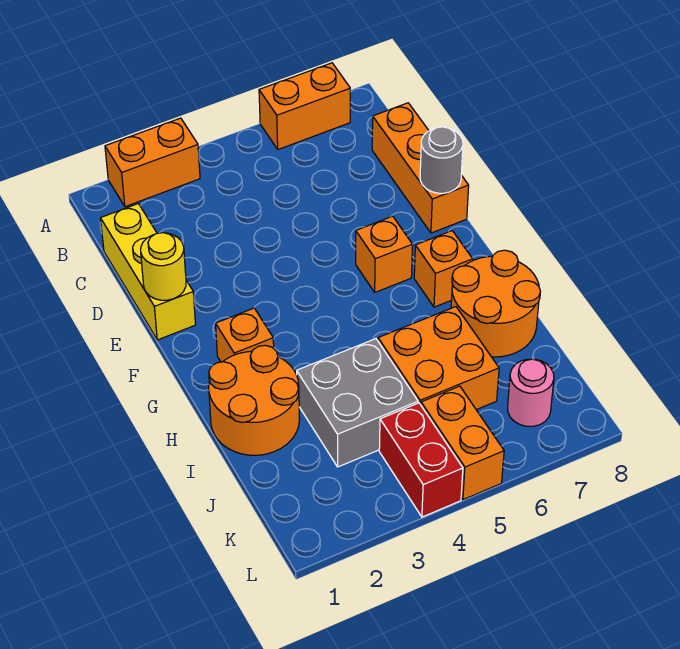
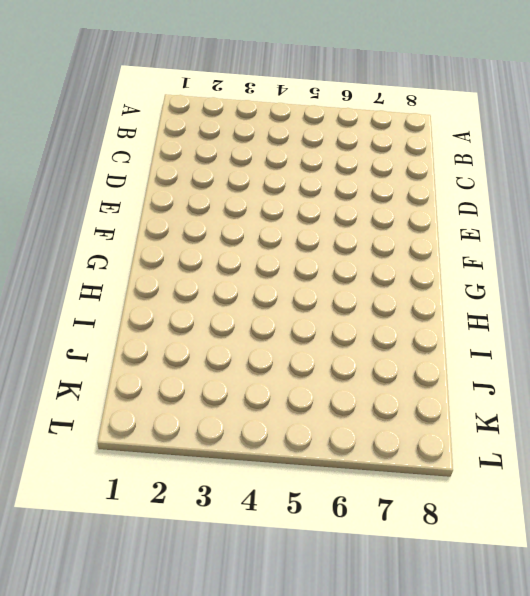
none -> orange brick A2:A3 level 1
none -> orange brick A6:A7 level 1
none -> yellow brick C1:E1 level 1

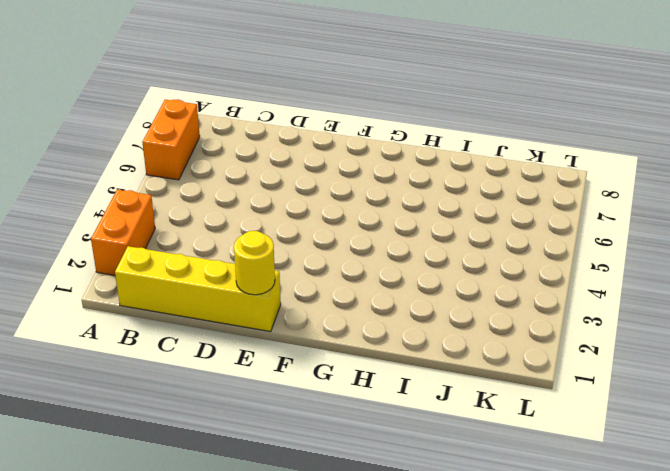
yellow brick B1:E1 level 1 -> yellow brick C1:E1 level 1
none -> orange brick C8:E8 level 1
none -> orange brick F6 level 1
none -> orange brick G2 level 1

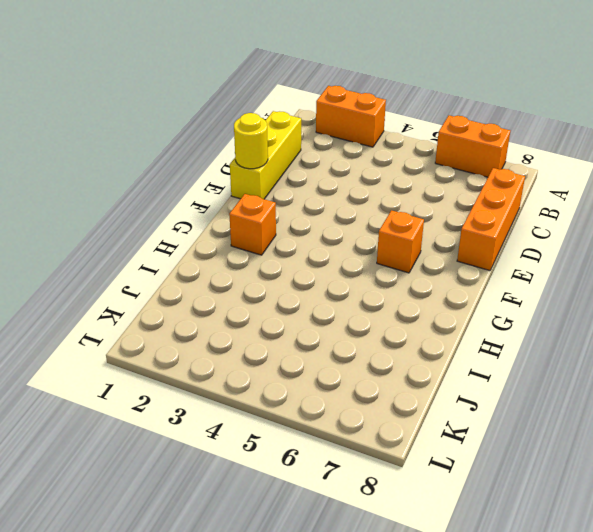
none -> orange brick G7 level 1
none -> orange round brick H1:I2 level 1
none -> orange round brick H7:I8 level 1

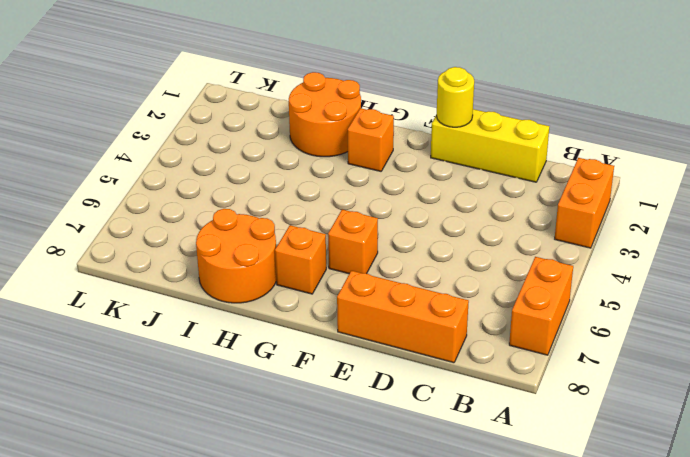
none -> grey brick I3:J4 level 1
none -> orange brick I5:J6 level 1
none -> red brick K4:L4 level 1

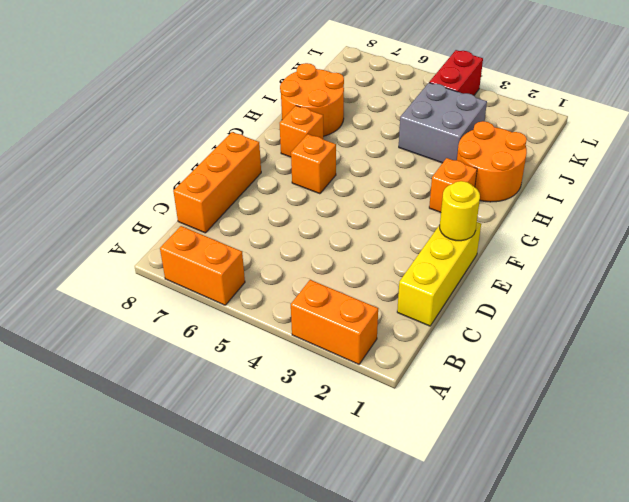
none -> orange brick I5:J6 level 1
none -> orange brick K5:L5 level 1
none -> pink round brick K7 level 1

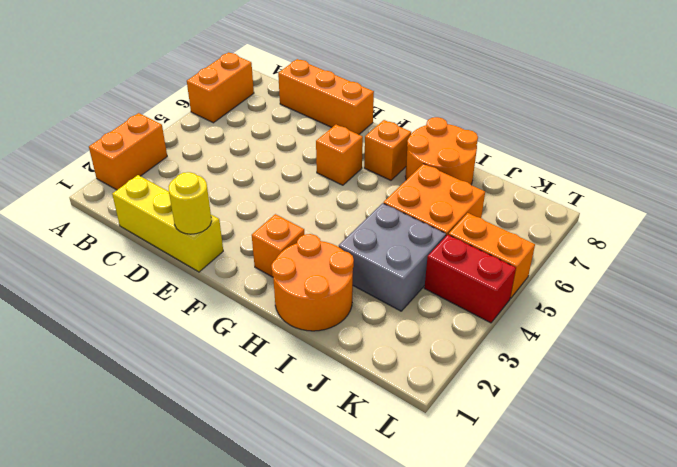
none -> pink round brick K7 level 1
none -> grey round brick E8 level 2

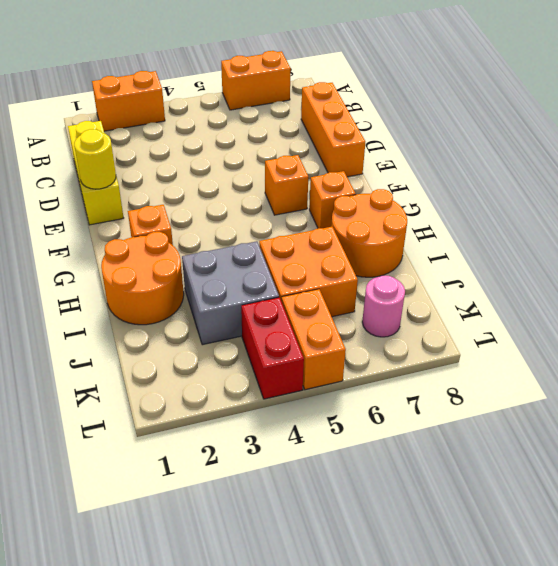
none -> grey round brick E8 level 2

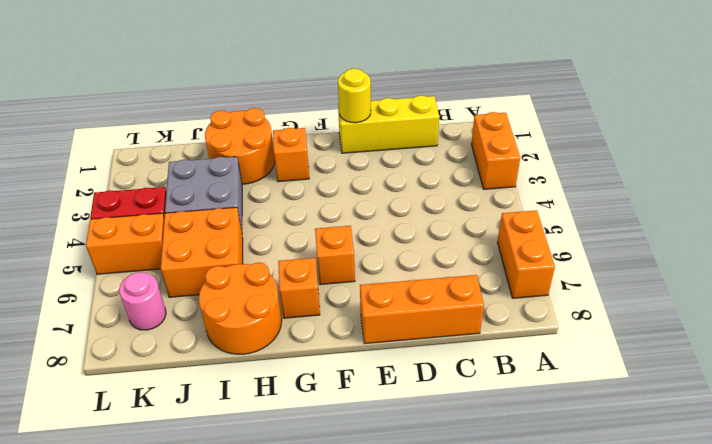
none -> grey round brick E8 level 2

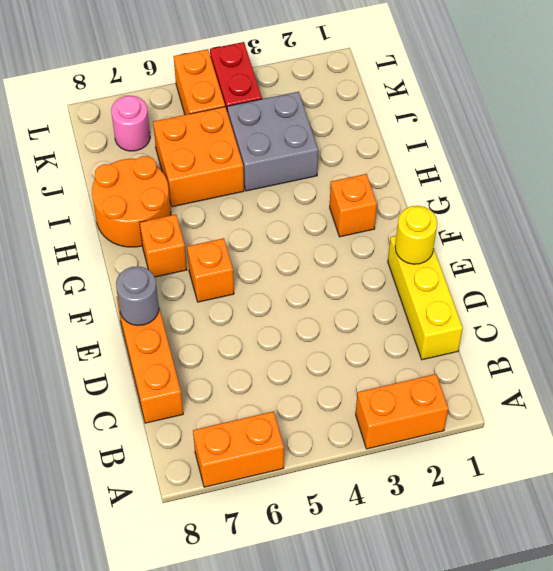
none -> orange round brick H1:I2 level 1

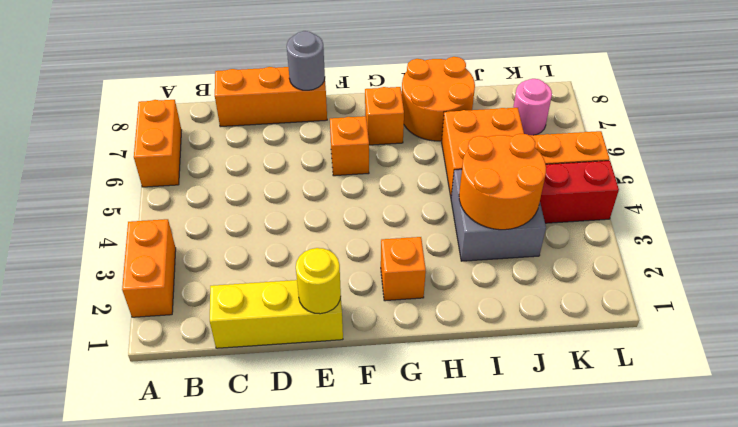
orange round brick I3:J4 level 2 -> orange round brick H1:I2 level 1

